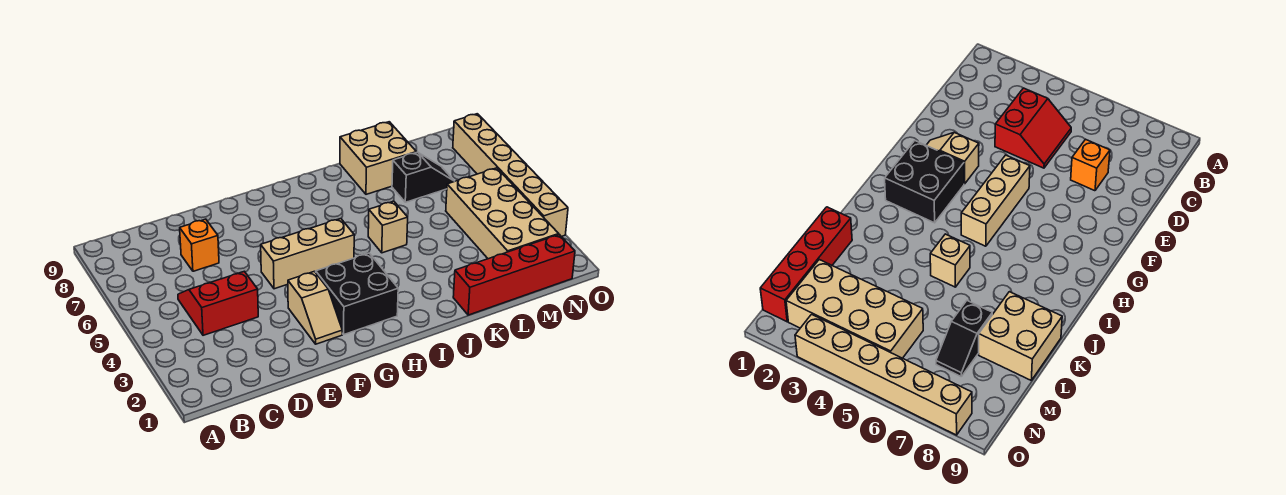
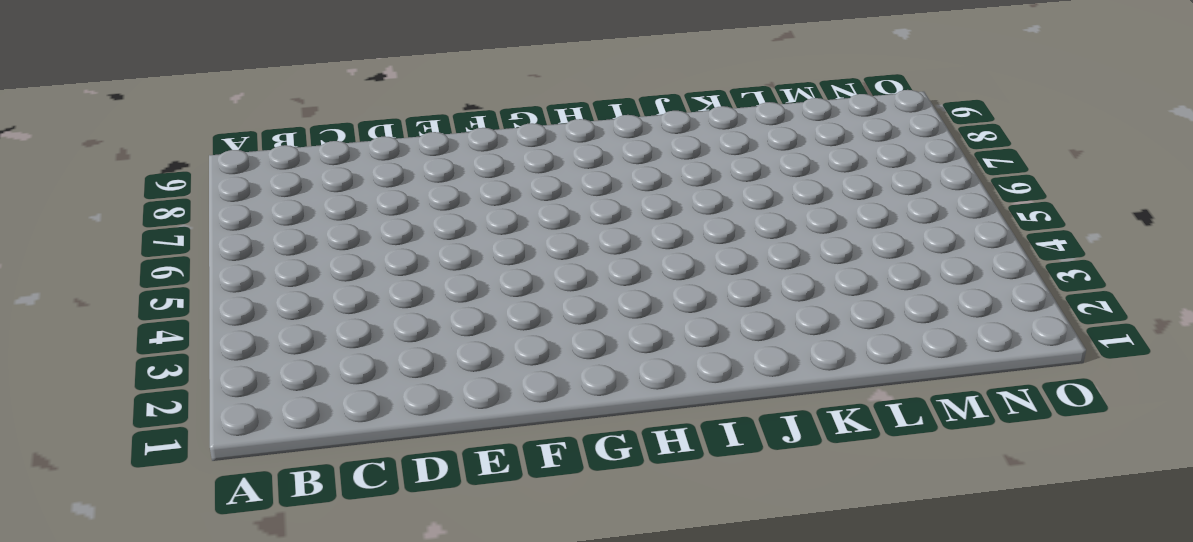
none -> red slope C4:D5 level 1 top 4
none -> orange brick D7 level 1

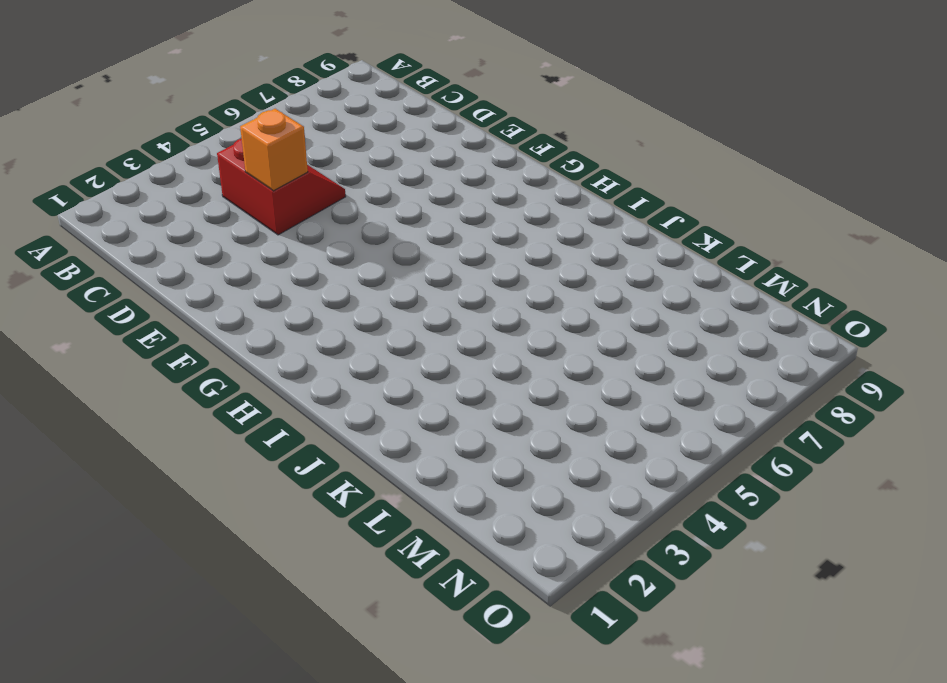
orange brick D4 level 2 -> orange brick D7 level 1
none -> tan slope F2:F3 level 1 top 3
none -> tan brick F5:H5 level 1

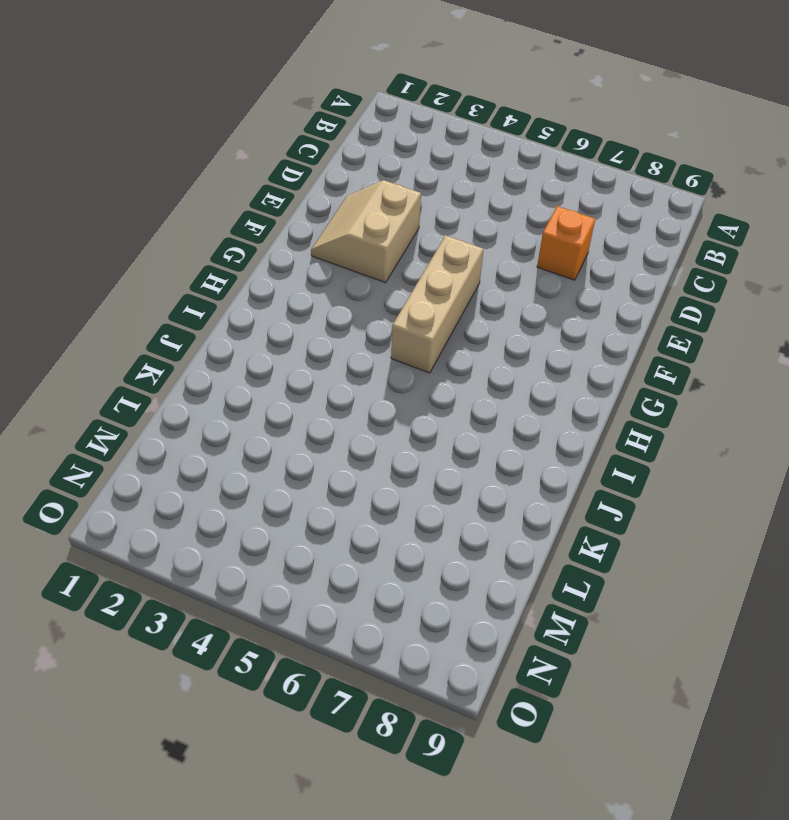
tan slope E2:F3 level 1 top 3 -> tan slope F2:F3 level 1 top 3
none -> red slope C4:D5 level 1 top 4
none -> black brick G2:H3 level 1

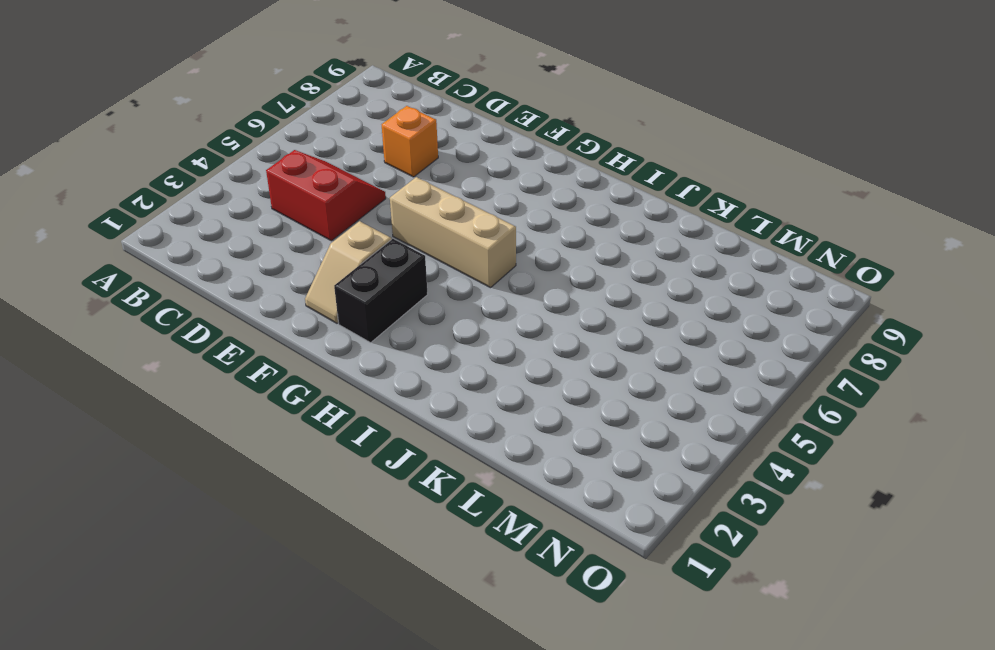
black brick G2:G3 level 1 -> black brick G2:H3 level 1
none -> tan brick J5 level 1
none -> red brick K1:N1 level 1

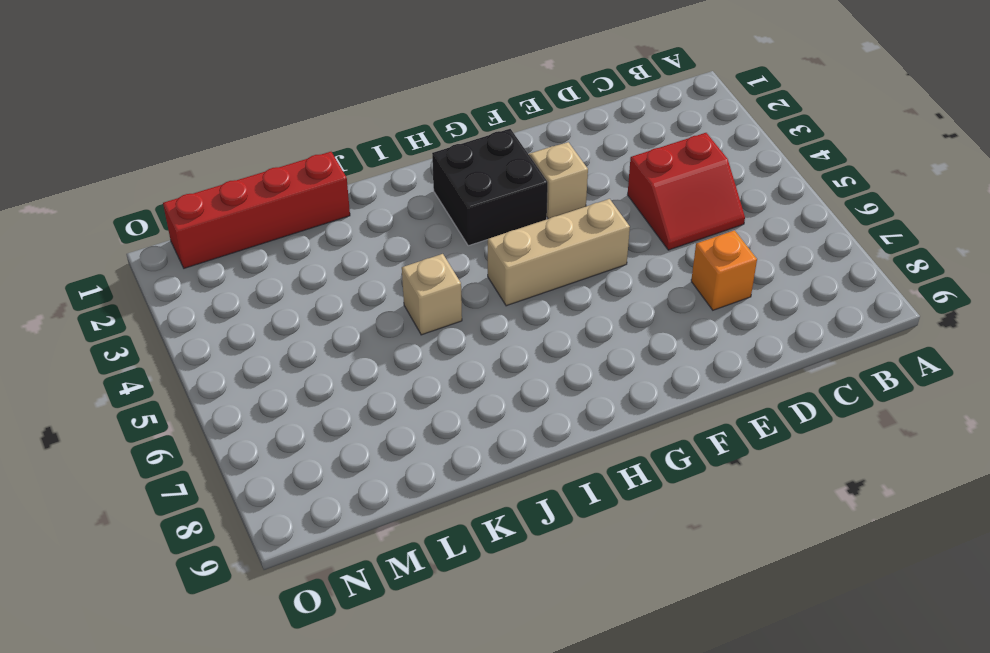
none -> tan brick K8:L9 level 1
none -> black slope L7:M7 level 1 top L

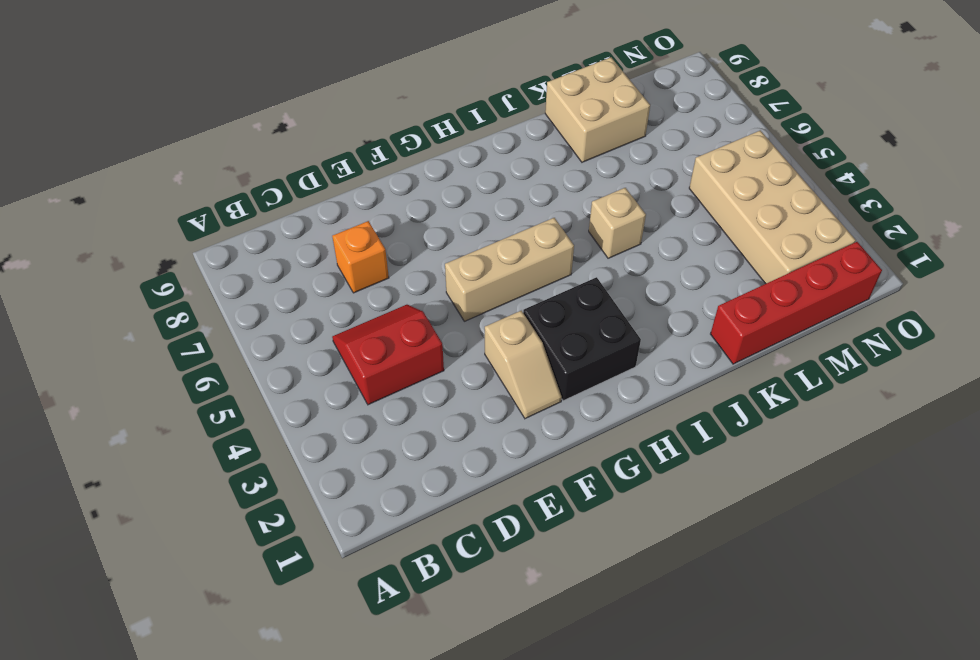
none -> black slope L7:M7 level 1 top L
none -> tan brick O3:O8 level 1

